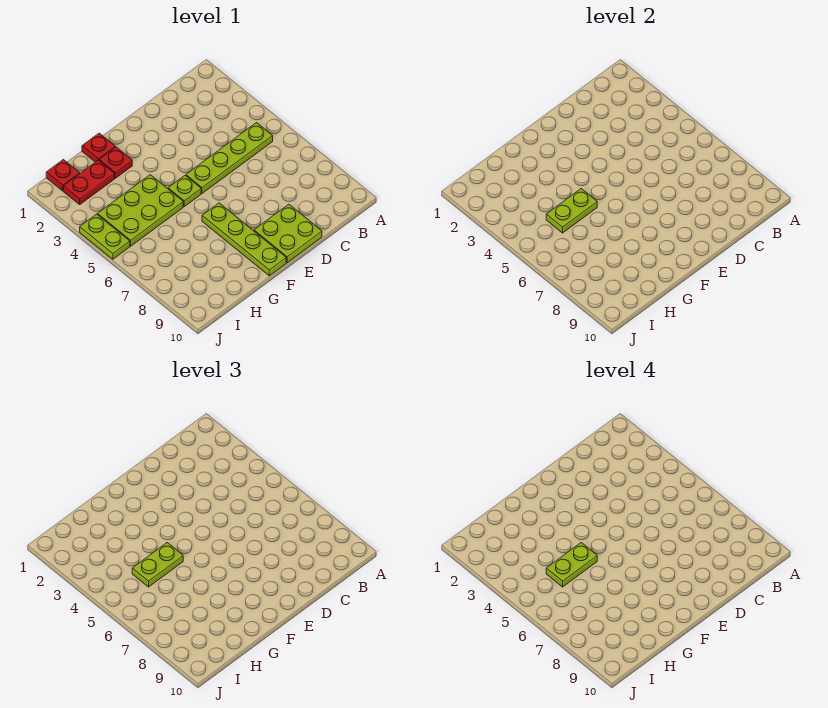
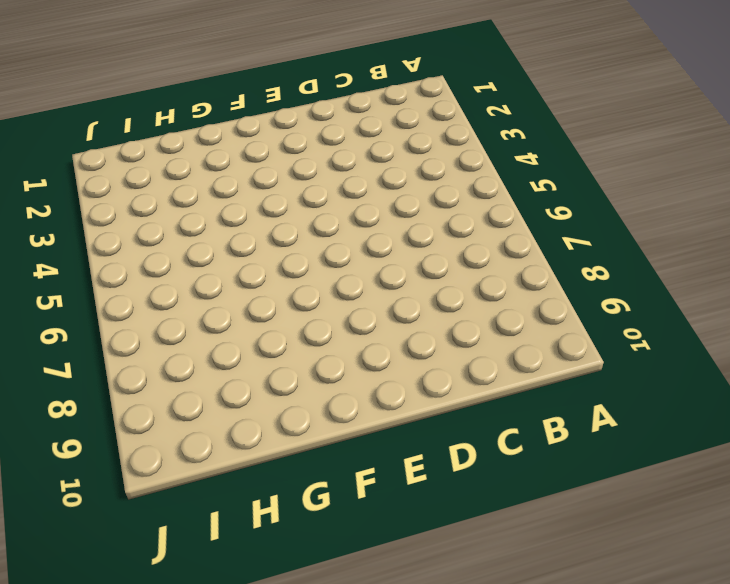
none -> lime plate B5:E5 level 1
none -> lime plate D9:E10 level 1
none -> lime plate F5 level 1

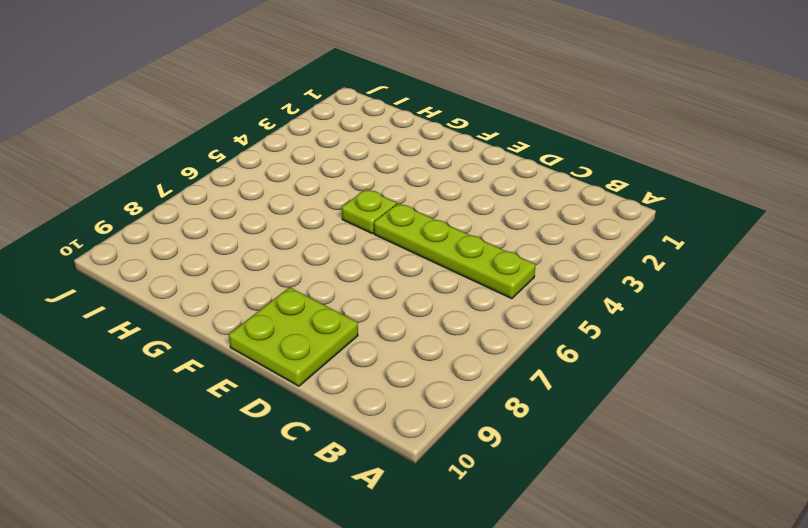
none -> lime plate F7:F10 level 1
none -> red plate G1 level 1
none -> red plate G2 level 1

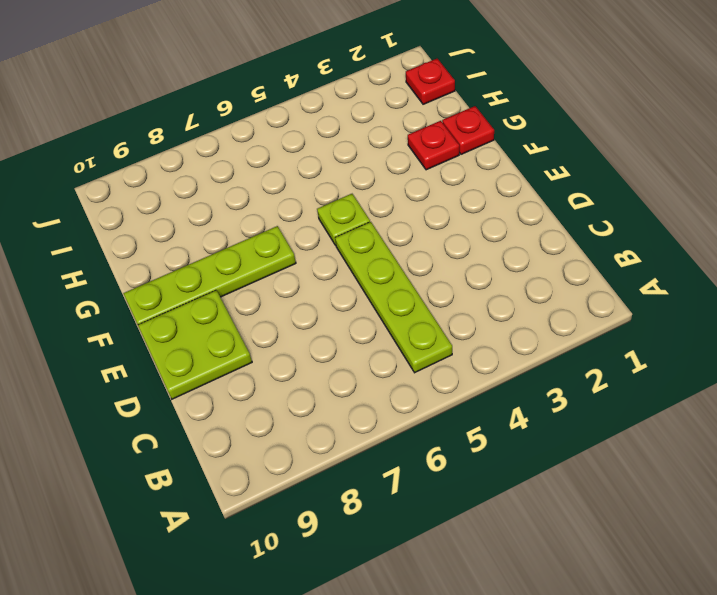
none -> lime plate G4:I5 level 1
none -> red plate H2:I2 level 1
none -> lime plate J4:J5 level 1

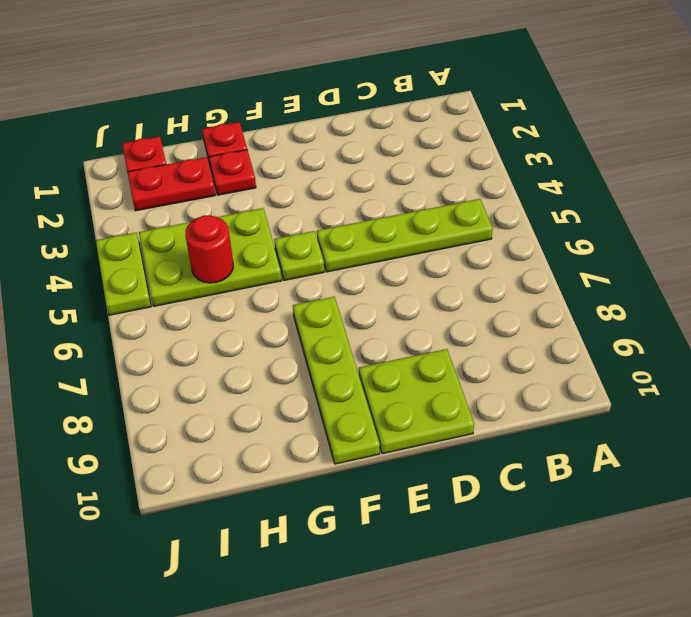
red round brick H5 level 2 -> lime plate G5:H5 level 2
none -> lime plate G5:H5 level 3
none -> lime plate G5:H5 level 4

